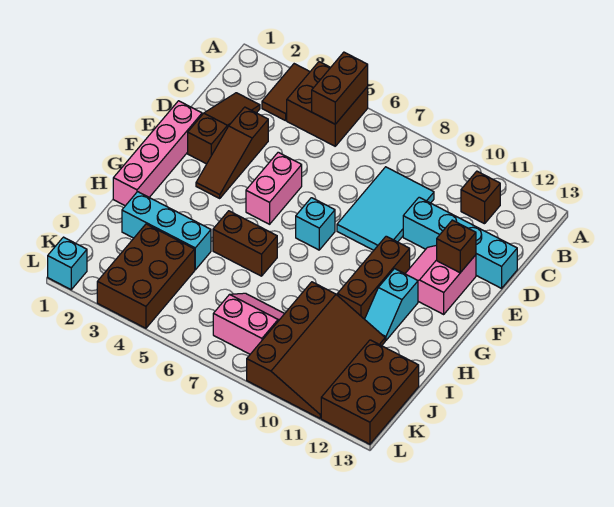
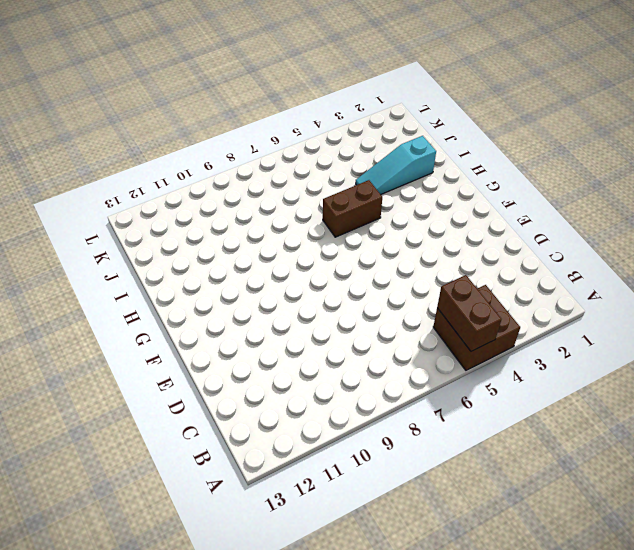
cyan slope I2:I4 level 1 top 2 -> cyan brick I2:I4 level 1
none -> brown tile A3:B3 level 1
none -> brown brick B11 level 1
none -> brown slope C2:E2 level 1 top E

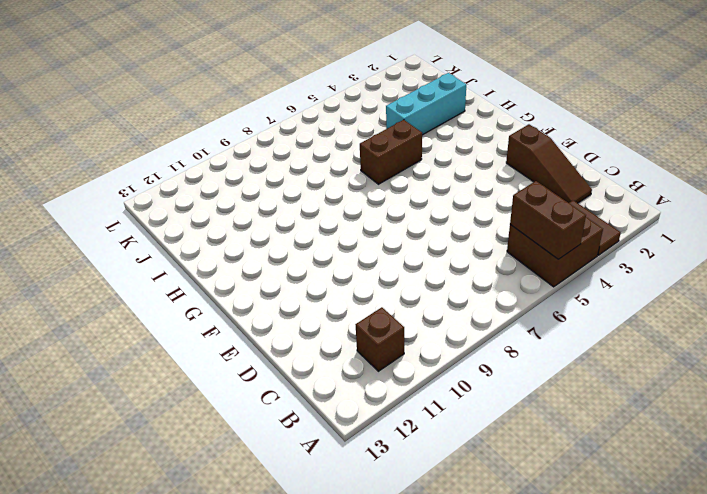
none -> cyan tile C8:E9 level 1
none -> brown slope D3:F3 level 1 top D
none -> cyan brick D10:D13 level 1

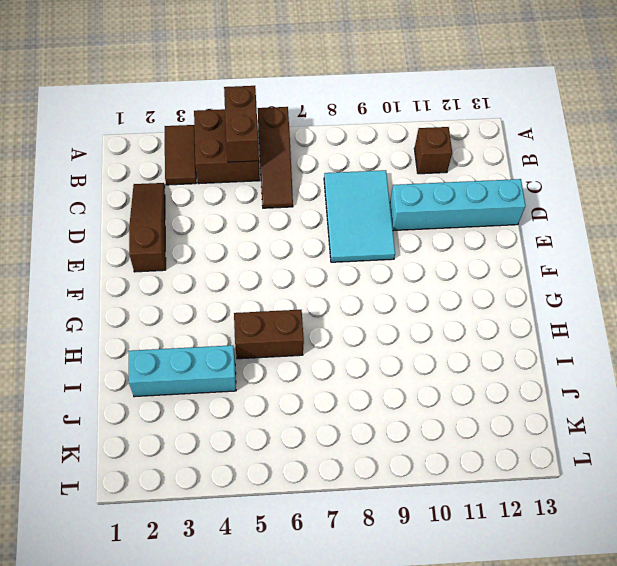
brown slope A6:C6 level 1 top A -> brown slope D3:F3 level 1 top D
none -> pink brick E1:H1 level 1
none -> pink brick E5:F5 level 1
none -> pink slope E11:F12 level 1 top 12

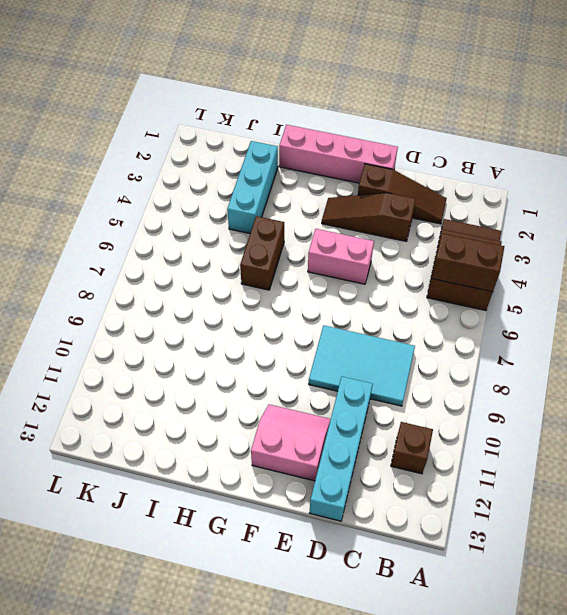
none -> cyan brick F7 level 1
none -> brown brick F10:H10 level 1
none -> cyan slope G11:H11 level 1 top G

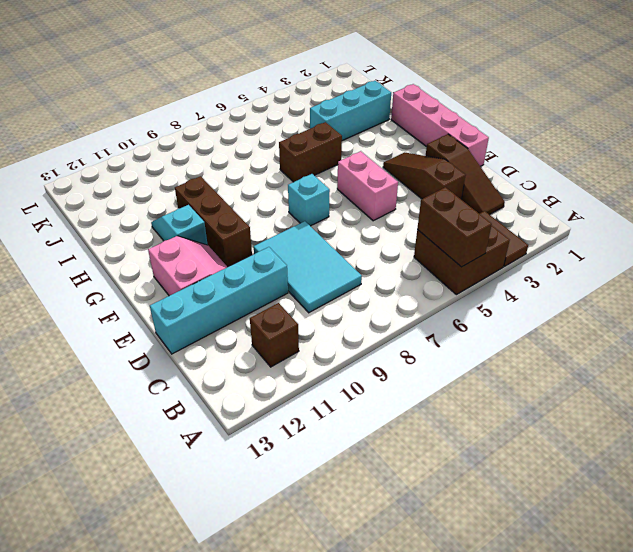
none -> brown slope I9:L11 level 1 top 9
none -> brown brick J3:L4 level 1
none -> pink slope J7:K8 level 1 top K

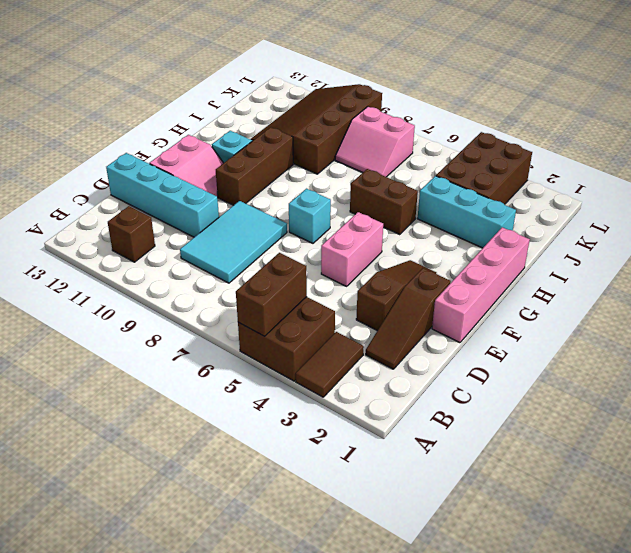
none -> brown brick J12:L13 level 1
none -> cyan brick L1 level 1
none -> brown brick E12 level 2

